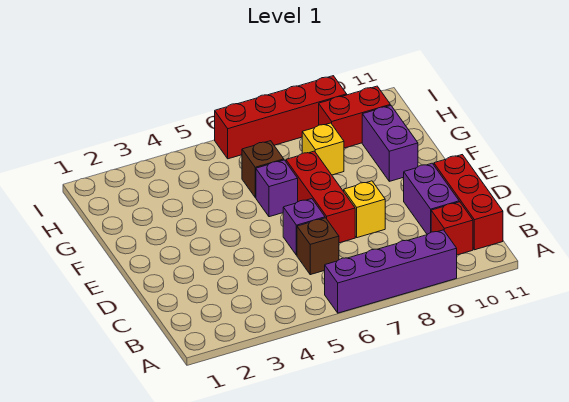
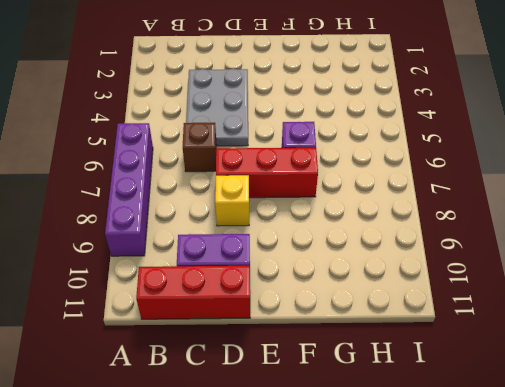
grey plate C3:D5 level 1 -> none
none -> red brick B10 level 1
none -> purple brick D6 level 1
none -> purple brick F10:G10 level 1

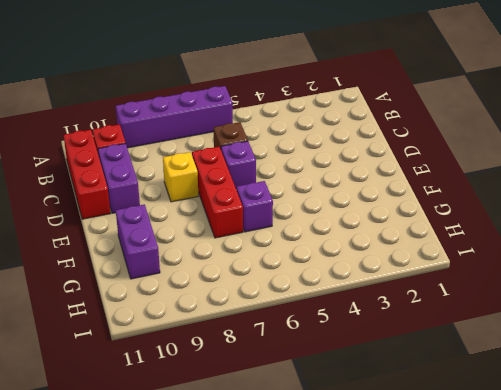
none -> brown brick G6 level 1
none -> yellow brick G8 level 1
none -> red brick H9:H10 level 1

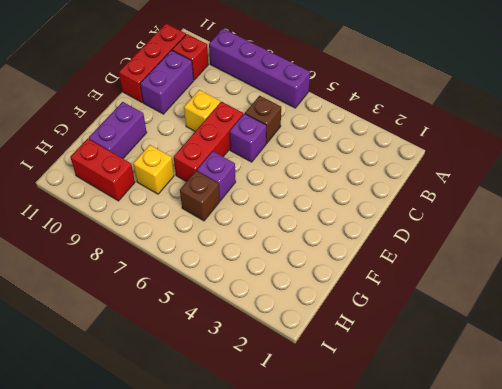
none -> red brick I6:I9 level 1

